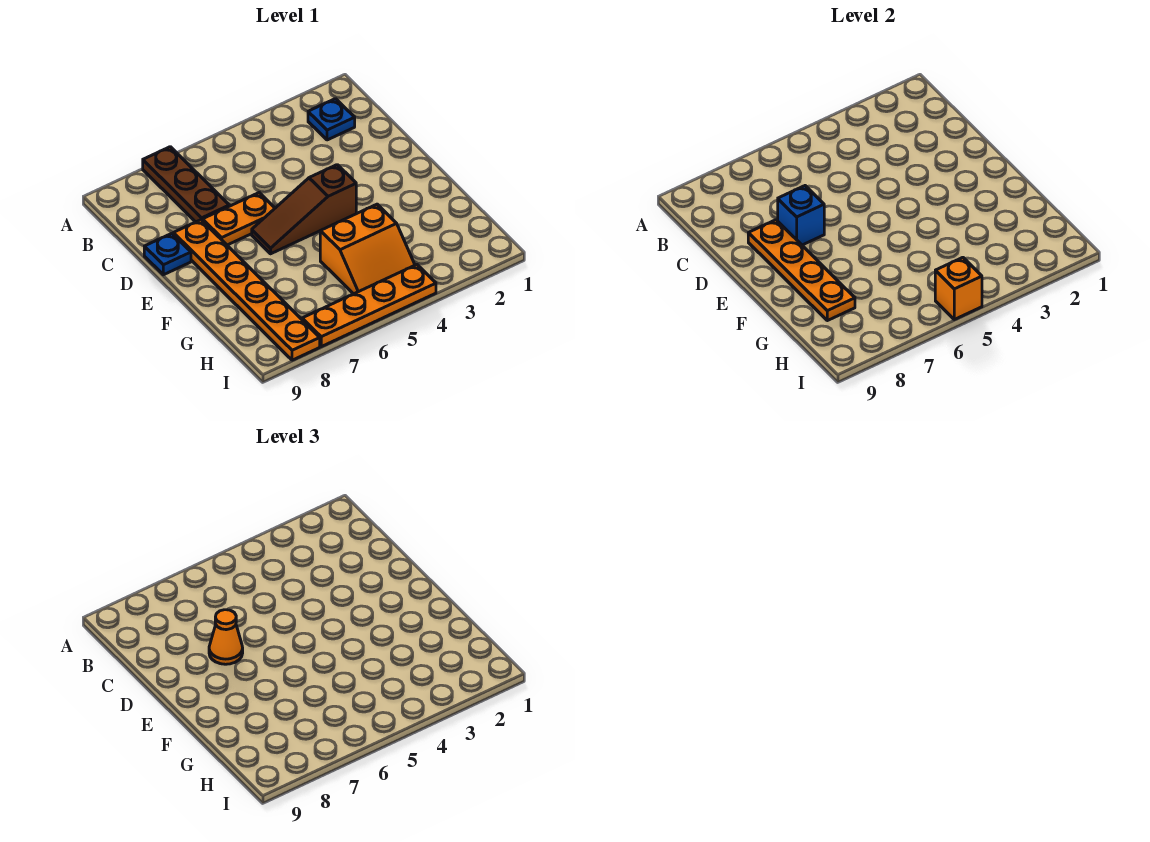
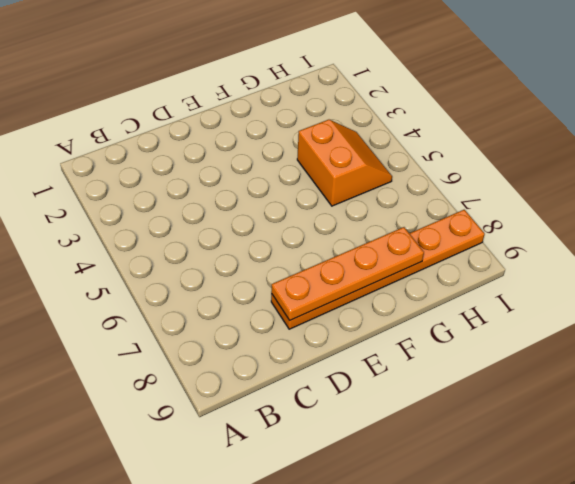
none -> brown plate A7:C7 level 1
none -> blue plate B2 level 1
none -> orange plate D6:D7 level 1

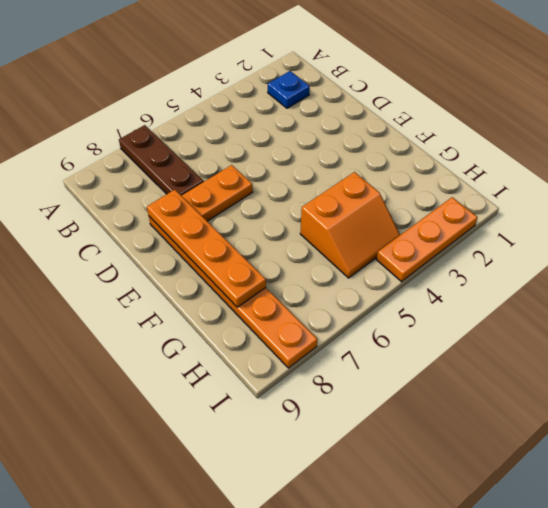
orange plate I2:I4 level 1 -> orange plate I4:I7 level 1
none -> blue plate D9 level 1
none -> brown slope E4:E6 level 1 top 4
none -> blue brick D7 level 2

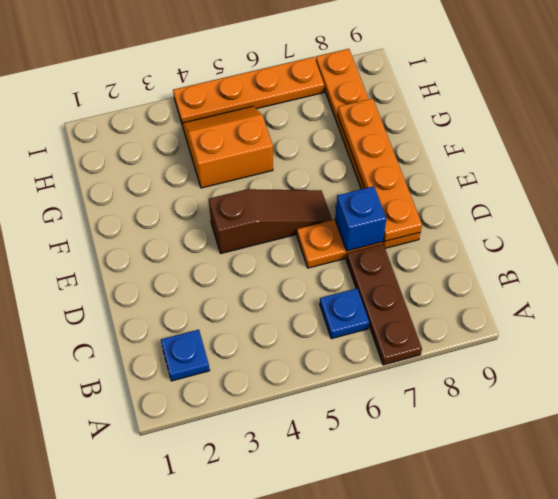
blue plate B6 level 1 -> blue plate D9 level 1
none -> orange brick I5 level 2
none -> orange cone D7 level 3

